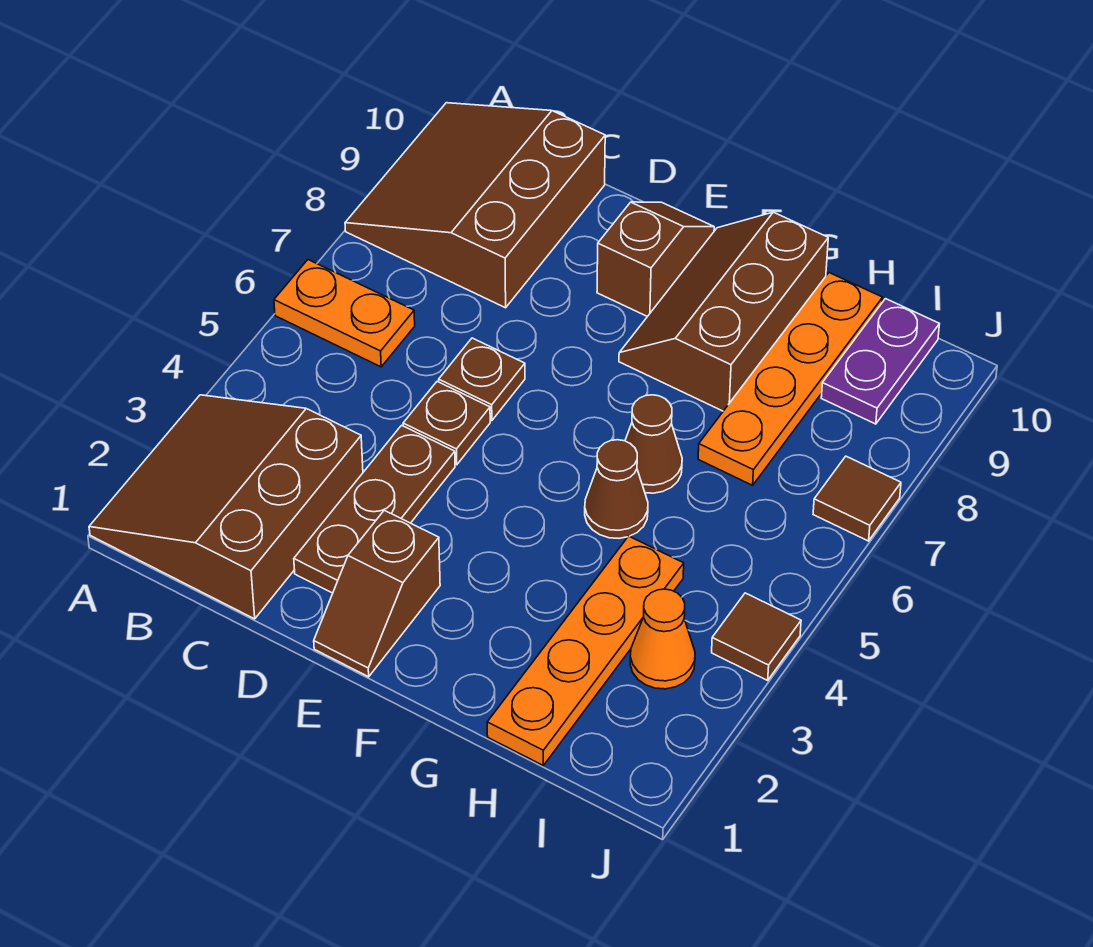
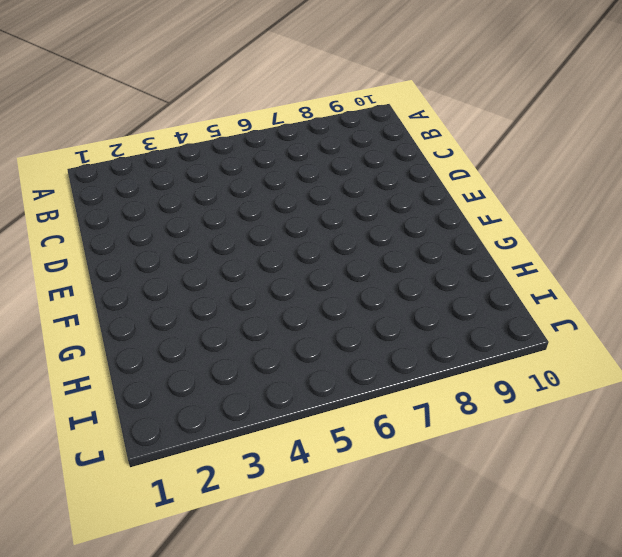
none -> brown slope A1:C3 level 1 top C
none -> orange plate A6:B6 level 1
none -> brown slope A8:C10 level 1 top C

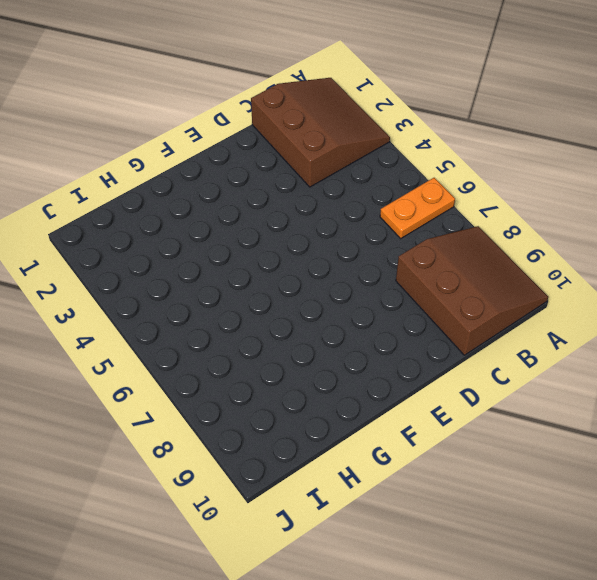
none -> brown plate D2:D4 level 1
none -> brown plate D5 level 1
none -> brown plate D6 level 1

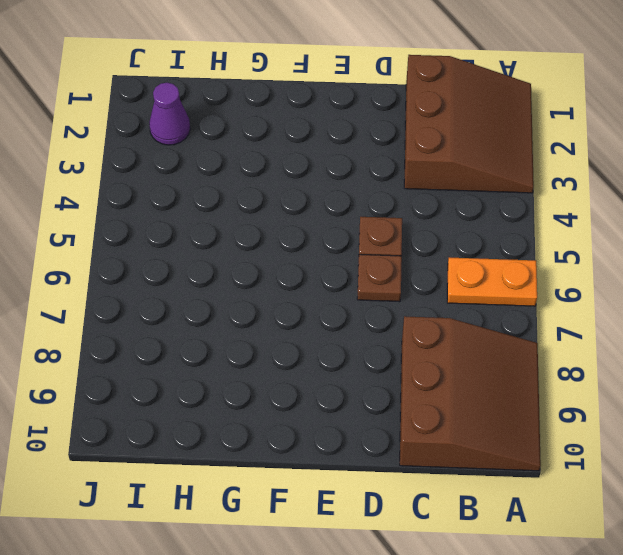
purple cone I2 level 1 -> none
none -> brown plate D2:D4 level 1
none -> brown slope E1:E2 level 1 top 2
none -> brown slope E9:E10 level 1 top 9

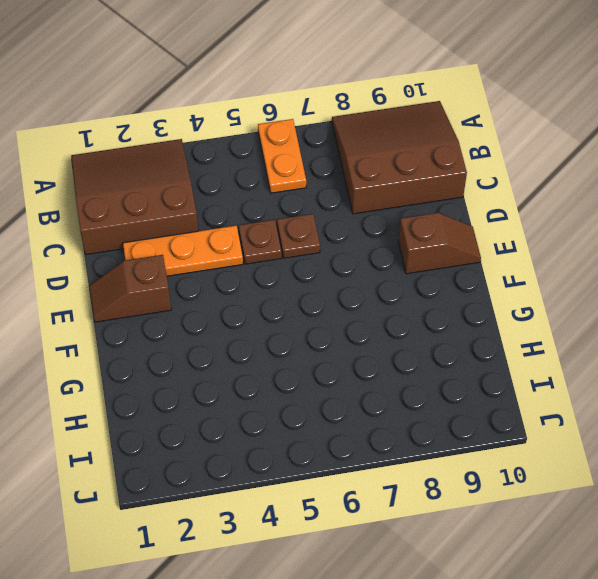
orange plate D2:D4 level 1 -> brown plate D2:D4 level 1
none -> brown slope F8:G10 level 1 top G
none -> brown cone G5 level 1
none -> brown cone G6 level 1

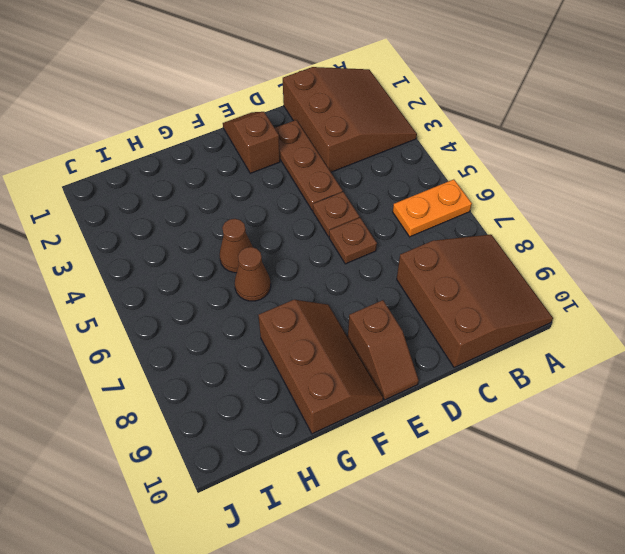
none -> orange plate H1:H4 level 1
none -> orange plate H7:H10 level 1
none -> orange cone I3 level 1

